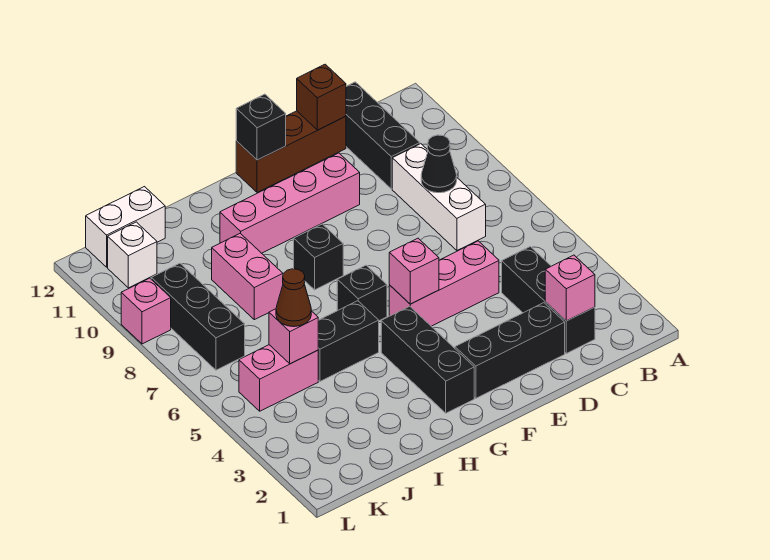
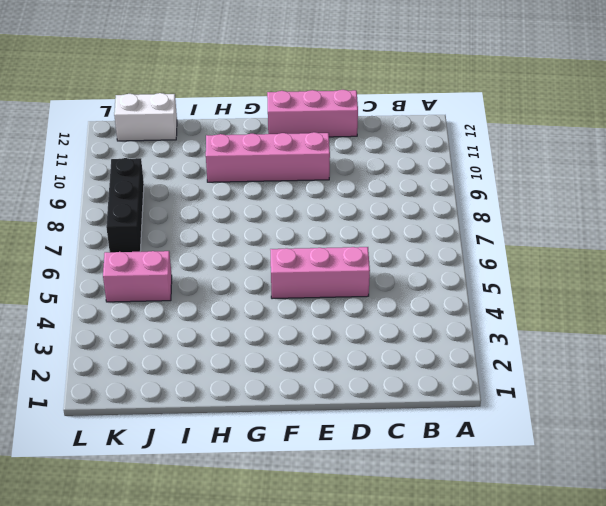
pink brick D12:F12 level 1 -> brown brick D12:F12 level 1
none -> black brick C2:C4 level 1
none -> white brick C7:C9 level 1
none -> black brick C10:C12 level 1

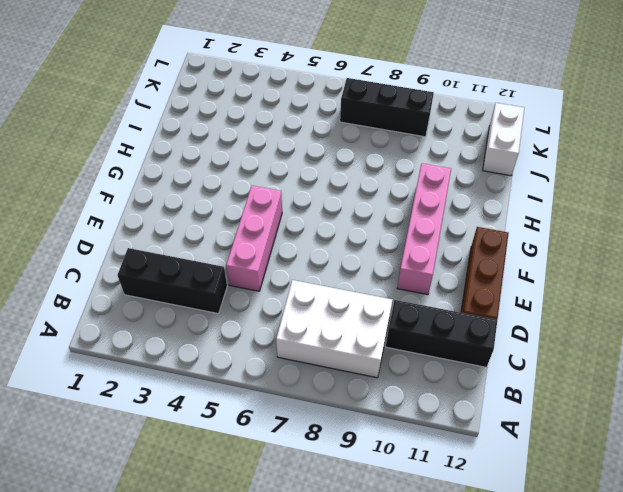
white brick B7:C9 level 1 -> white brick C7:C9 level 1
none -> black brick D2:F2 level 1
none -> black brick G2:G4 level 1
none -> black brick G6 level 1

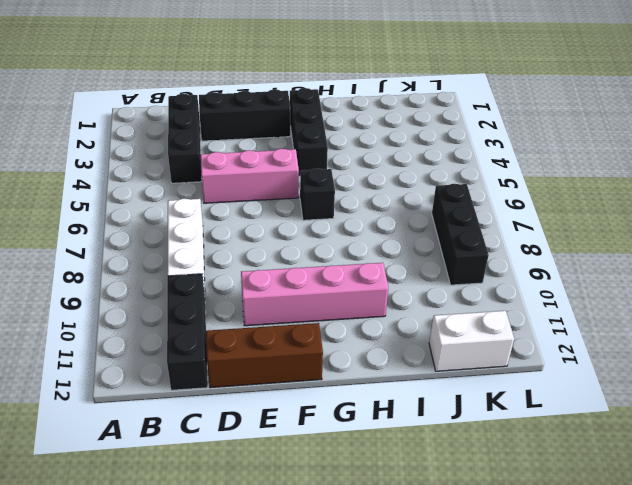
none -> black brick G8 level 1
none -> black brick H5:I5 level 1
none -> pink brick I8:I9 level 1

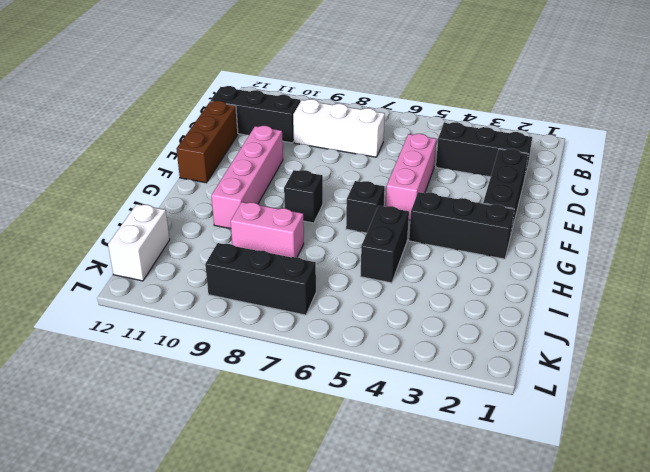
none -> pink brick J5:K5 level 1
none -> white brick K11 level 1
none -> pink brick L9 level 1

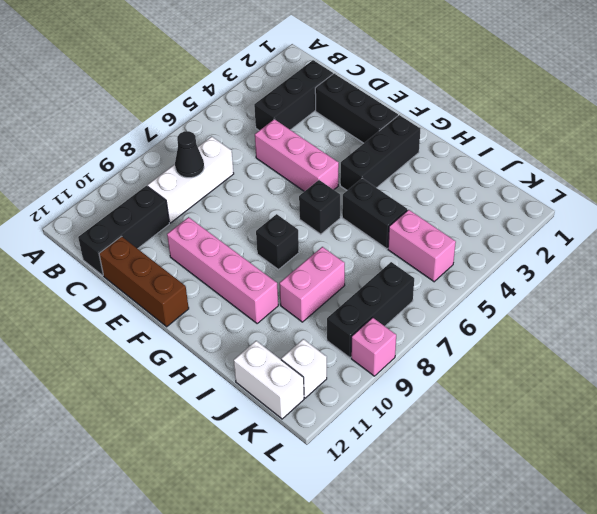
none -> pink brick C2 level 2
none -> brown brick D12 level 2
none -> pink brick F5 level 2

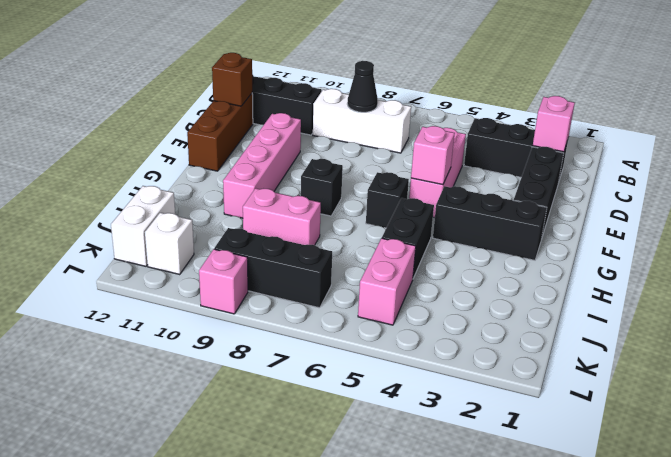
none -> black brick F12 level 2
none -> pink brick J5 level 2
none -> brown cone J5 level 3

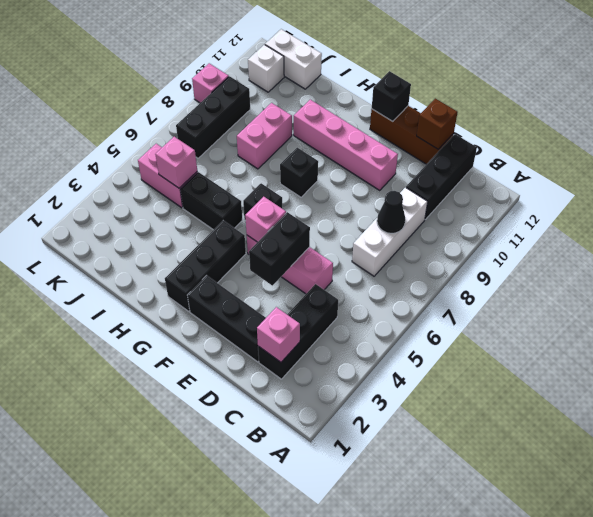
black brick E4:E5 level 2 -> none
none -> brown cone J5 level 3

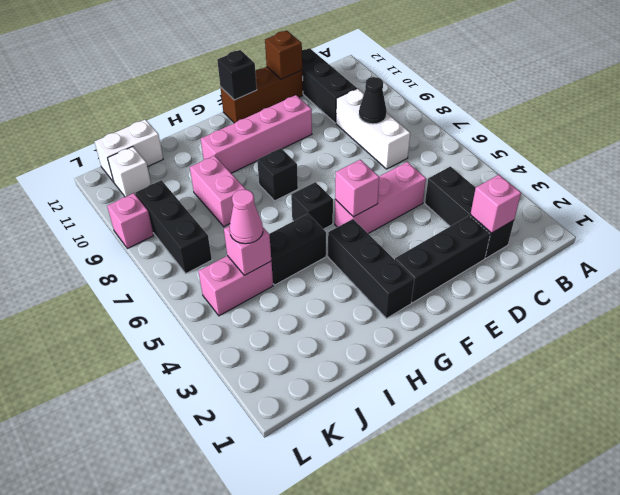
pink cone J5 level 3 -> brown cone J5 level 3

